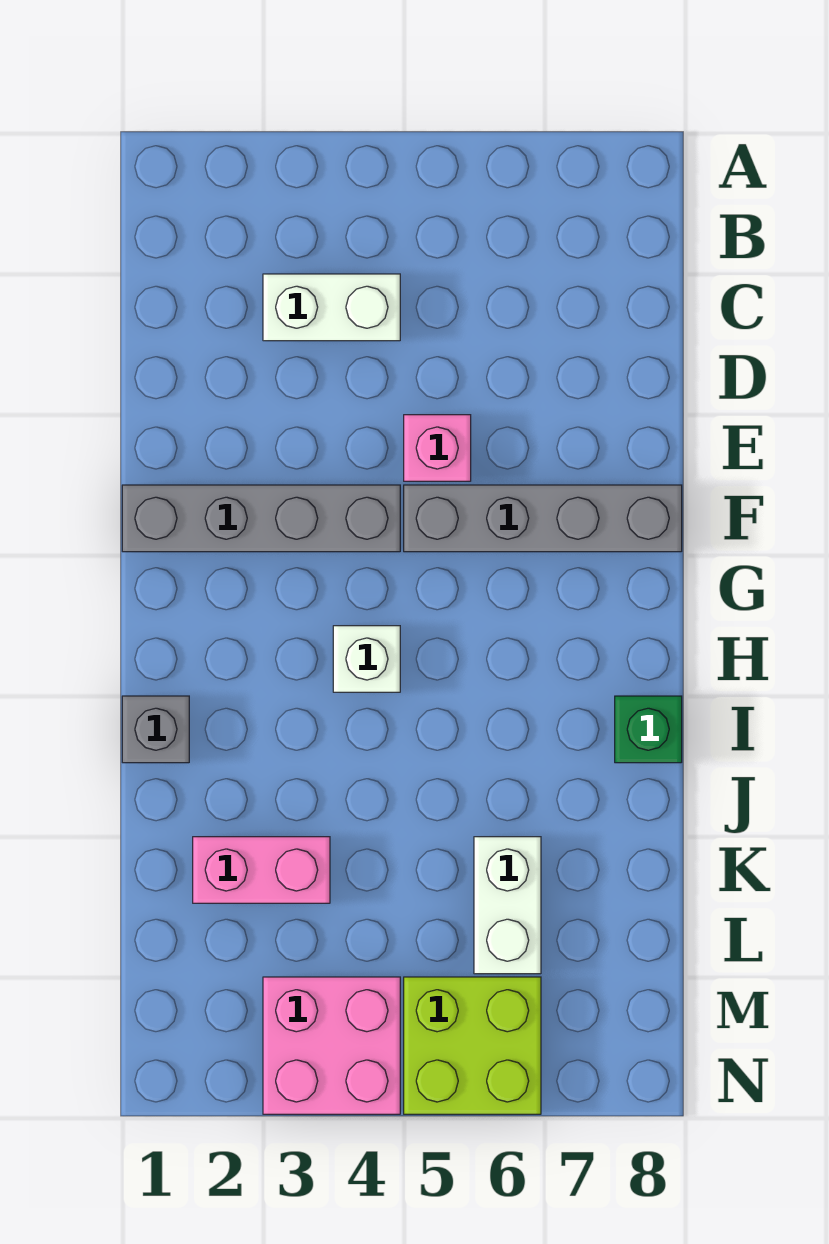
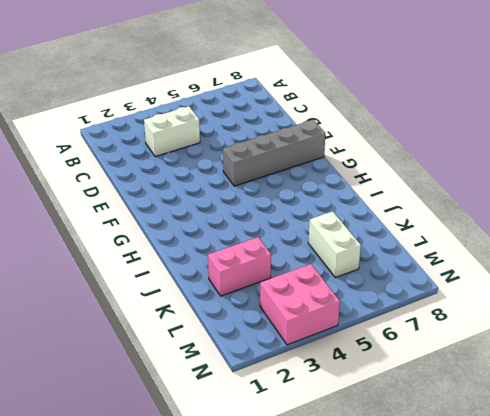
none -> pink brick E5 level 1
none -> grey brick F1:F4 level 1

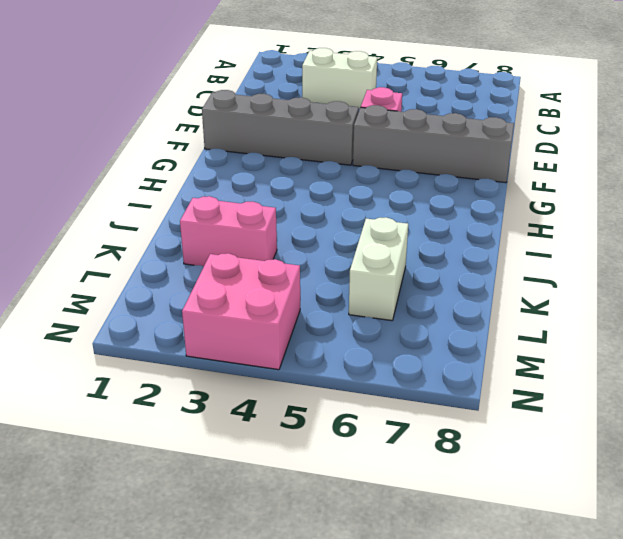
none -> white brick H4 level 1
none -> grey brick I1 level 1

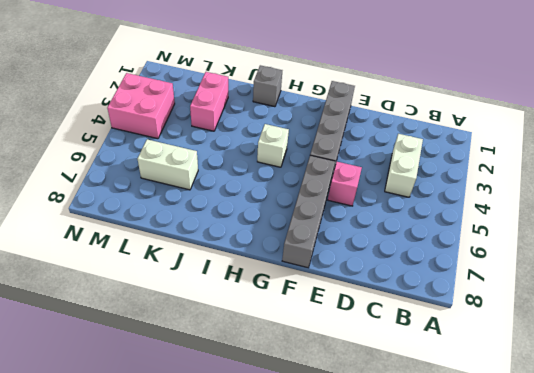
none -> green brick I8 level 1
none -> lime brick M5:N6 level 1

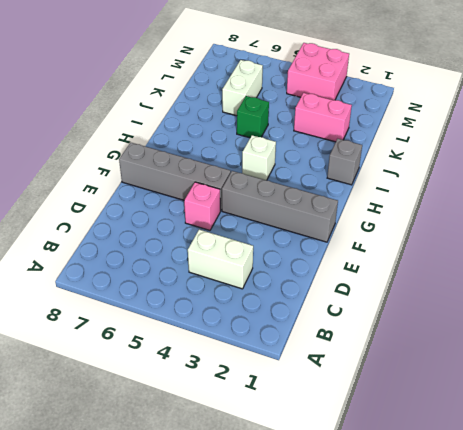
green brick J5 level 1 -> green brick I8 level 1
none -> lime brick M5:N6 level 1

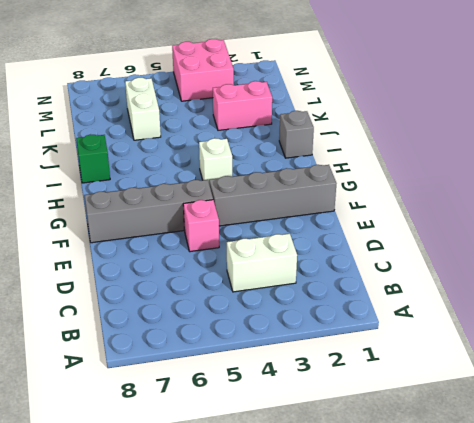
none -> lime brick M5:N6 level 1

